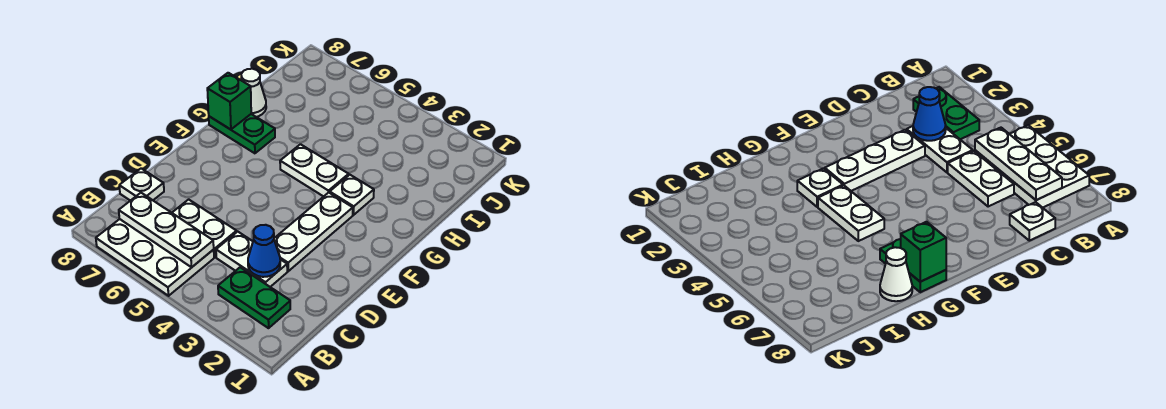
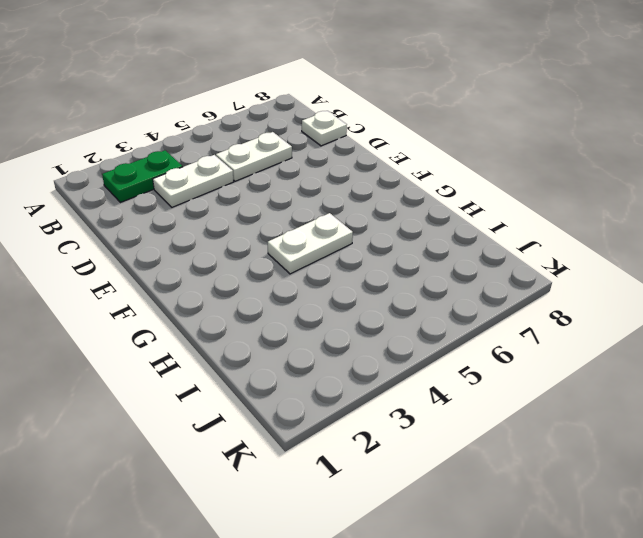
none -> white plate A5:B7 level 1
none -> white plate D3:F3 level 1
none -> white plate G3 level 1

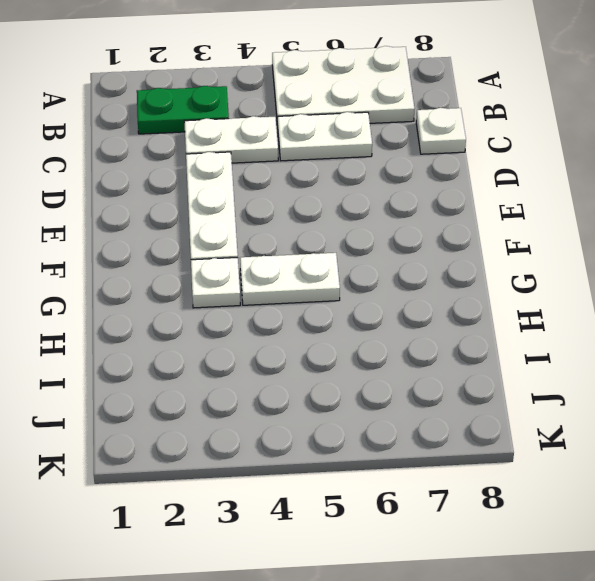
none -> green plate G7:G8 level 1
none -> white cone H8 level 1
none -> white plate B5:B7 level 2

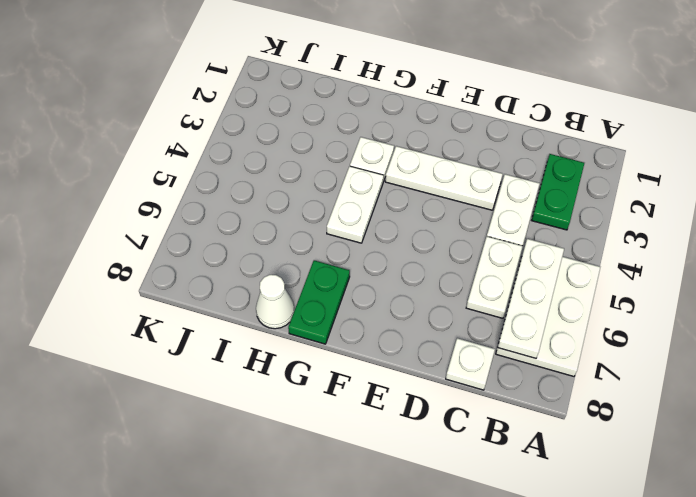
none -> blue cone C3 level 2
none -> green brick G8 level 2

